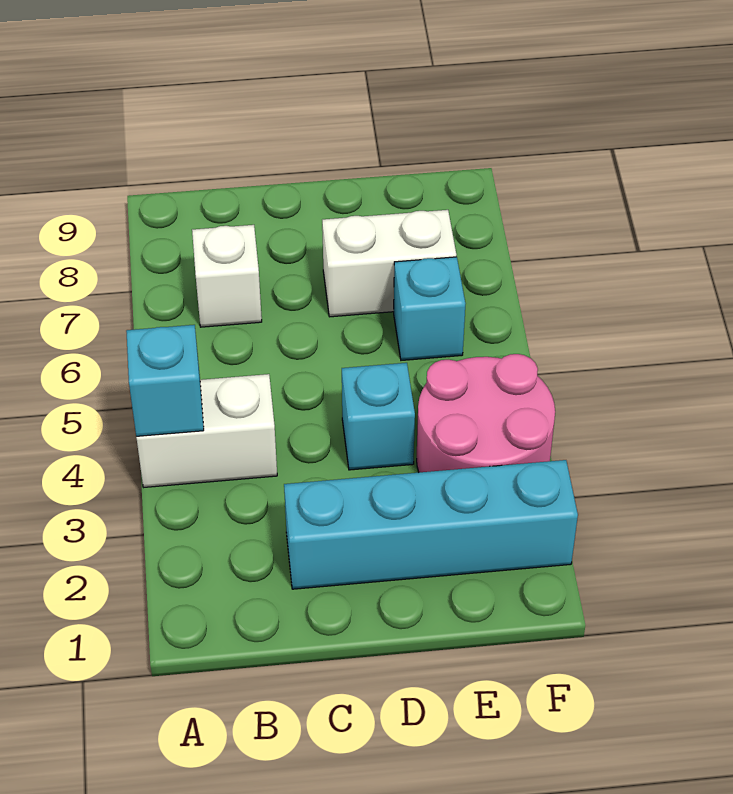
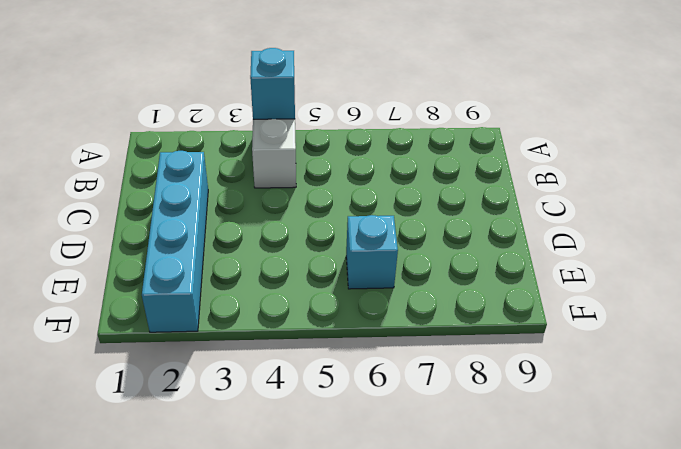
none -> white brick B7 level 1
none -> cyan brick D4 level 1

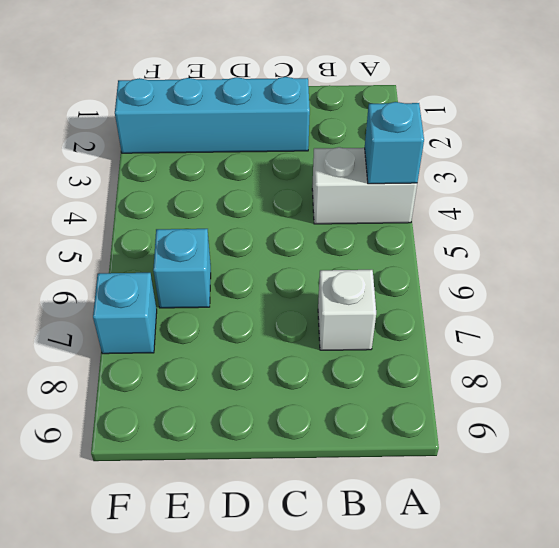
cyan brick F7 level 1 -> cyan brick D4 level 1
none -> white brick D7:E7 level 1
none -> pink round brick E3:F4 level 1

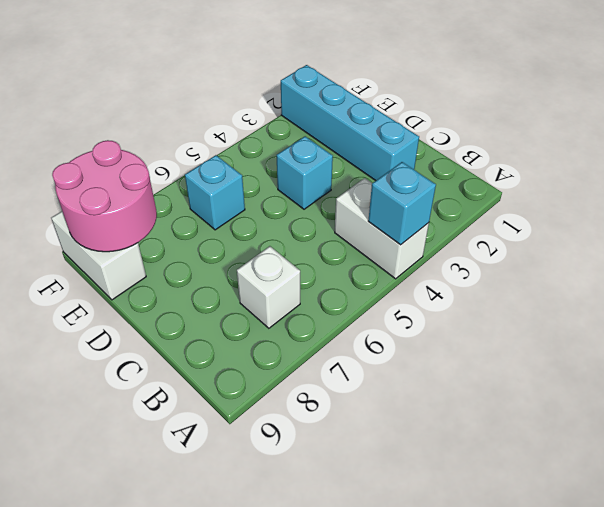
pink round brick E8:F9 level 2 -> pink round brick E3:F4 level 1
white brick E9:F9 level 1 -> white brick D7:E7 level 1

